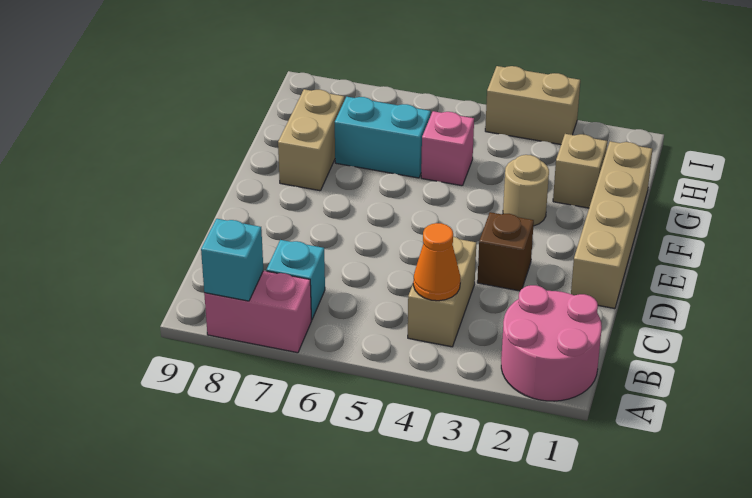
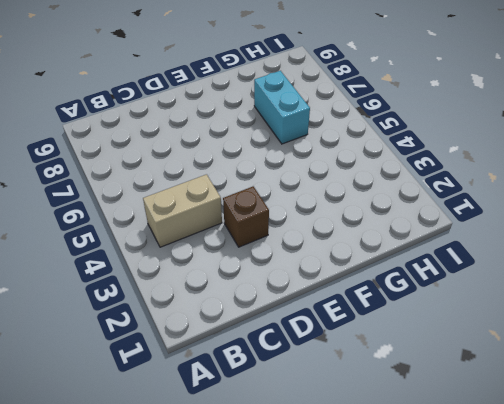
none -> pink round brick A1:B2 level 1
none -> pink brick A7:A8 level 1
none -> cyan brick B7 level 1

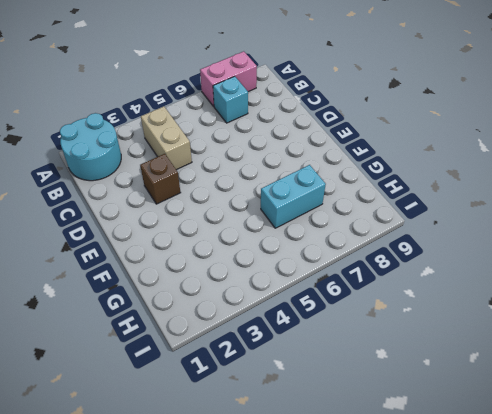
cyan round brick A1:B2 level 1 -> pink round brick A1:B2 level 1
none -> tan brick D1:G1 level 1
none -> tan round brick F3 level 1
none -> tan brick F8:G8 level 1

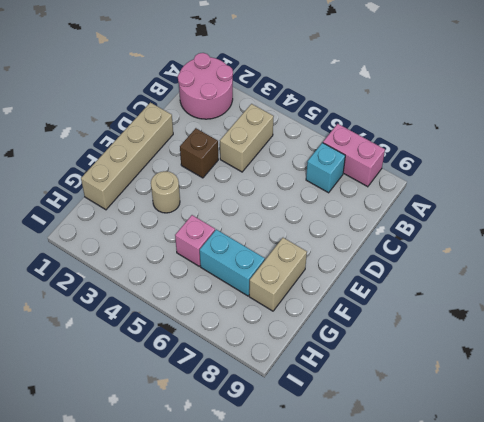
none -> tan brick G2 level 1
none -> tan brick I3:I4 level 1
none -> cyan brick A8 level 2

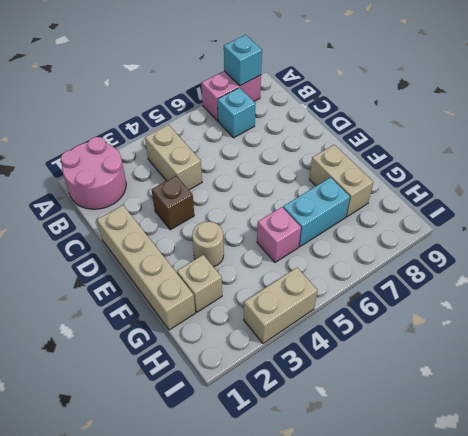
none -> orange cone B4 level 2

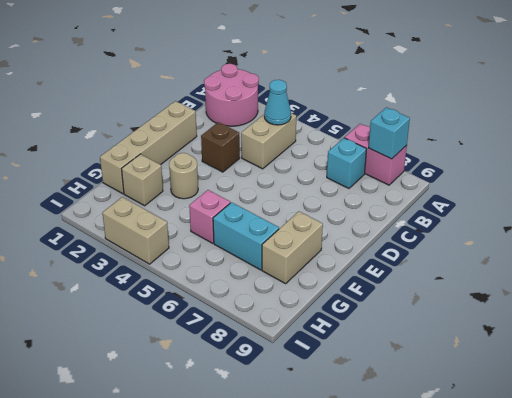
cyan cone B4 level 2 -> orange cone B4 level 2

